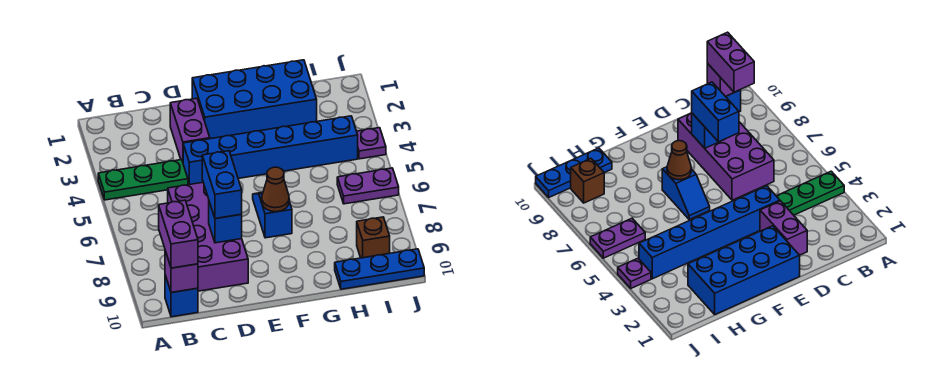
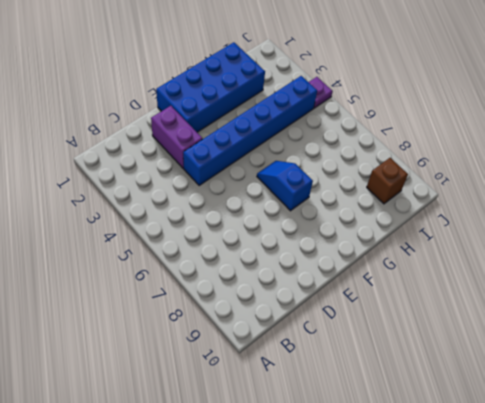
none -> green plate A4:C4 level 1
none -> blue brick B10 level 1
none -> purple brick C6:D9 level 1

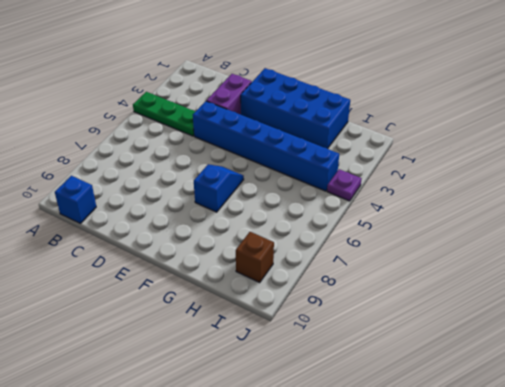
none -> purple brick C6:D9 level 1
none -> blue plate H10:J10 level 1
none -> purple plate I6:J6 level 1

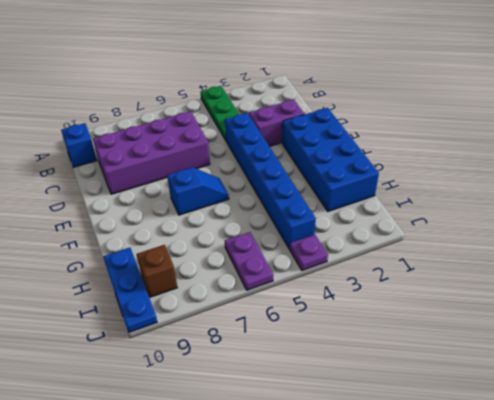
none -> purple brick B10 level 2
none -> blue brick D8 level 2
none -> brown cone F7 level 2

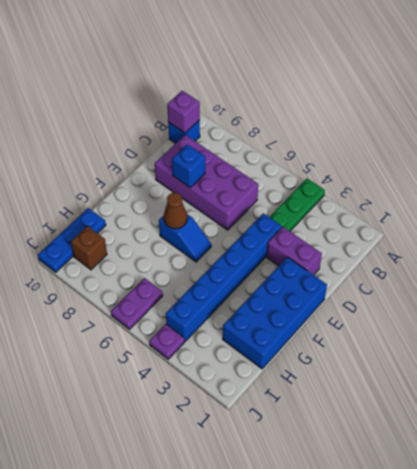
none -> purple brick B9:B10 level 3
none -> blue brick D7:D8 level 3

